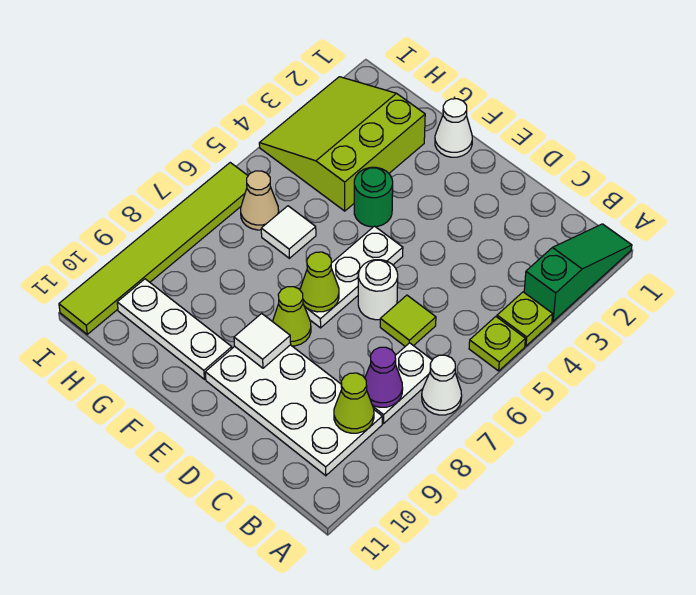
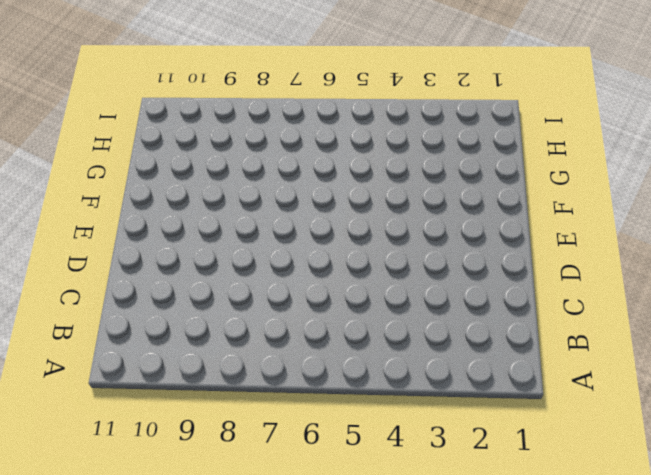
none -> green slope A1:A3 level 1 top 3
none -> lime plate A4 level 1
none -> lime plate A5 level 1

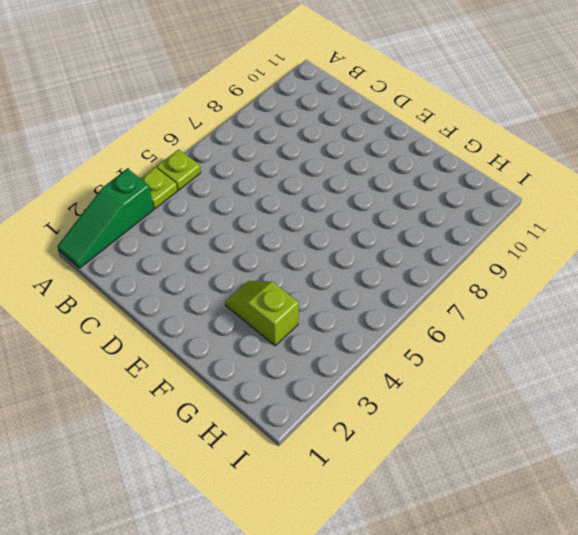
lime slope F3:G3 level 1 top G -> lime slope G2:I4 level 1 top G
none -> white cone A7 level 1
none -> white plate B7:B8 level 1
none -> white plate B9:E10 level 1

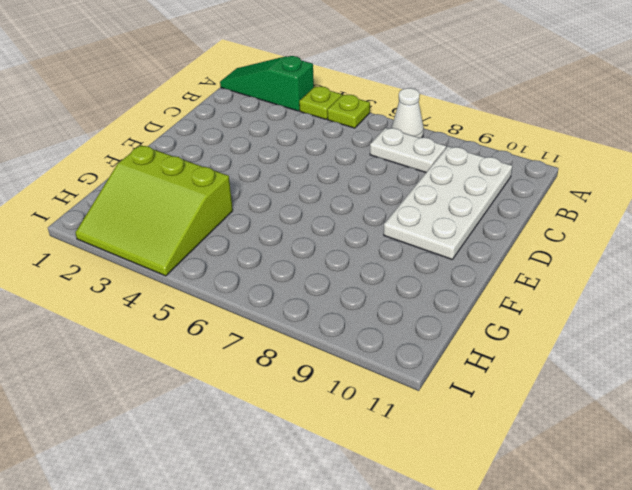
none -> lime tile C6 level 1
none -> white round brick D6 level 1
none -> white plate E5:E7 level 1

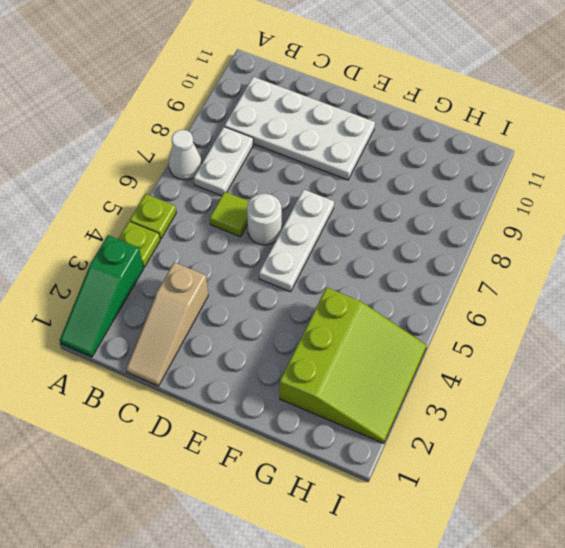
tan slope C1:C3 level 1 top 3 -> none
none -> lime cone E8 level 1
none -> white cone F1 level 1
none -> green round brick F4 level 1

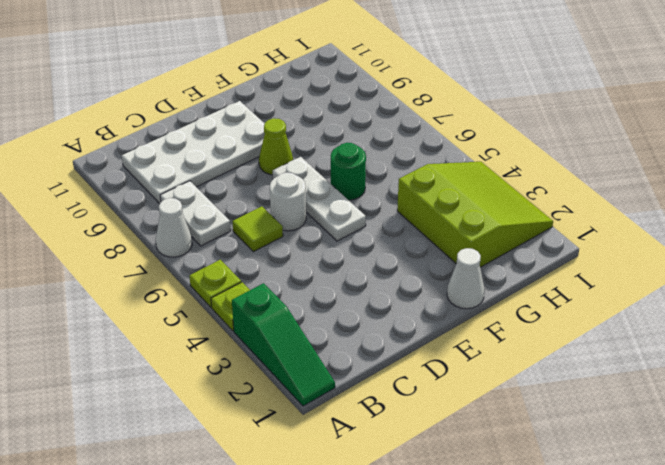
green round brick F6 level 1 -> green round brick F4 level 1
none -> white plate F10:H10 level 1
none -> white tile G6 level 1
none -> tan cone H6 level 1

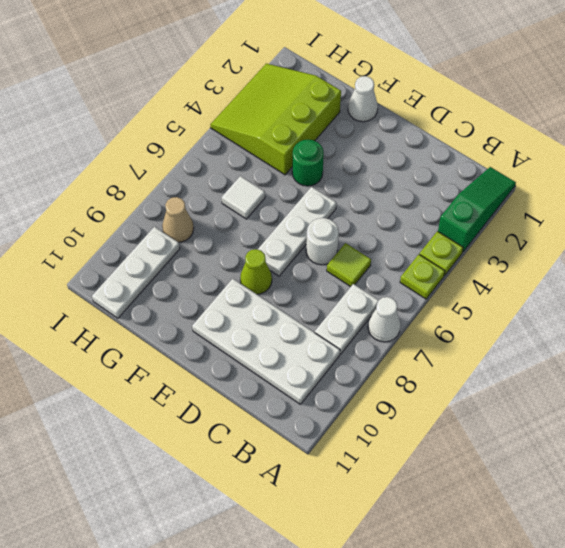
tan cone H8 level 1 -> tan cone H6 level 1
white plate H9:H11 level 1 -> white plate F10:H10 level 1
none -> lime tile I6:I11 level 1
none -> purple cone B8 level 2
none -> lime cone B9 level 2

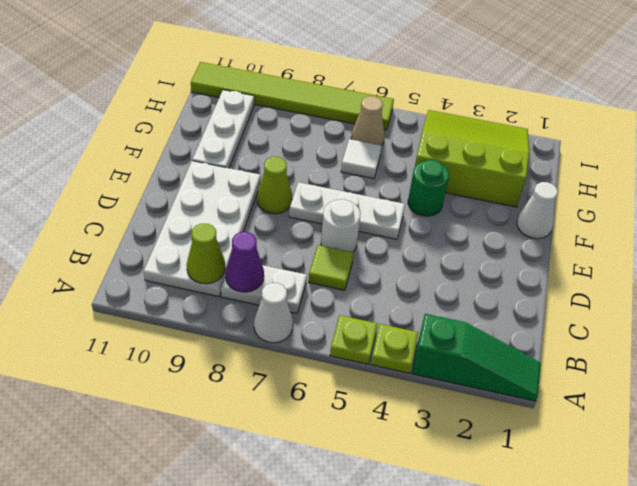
none -> lime cone E7 level 2
none -> white tile E9 level 2

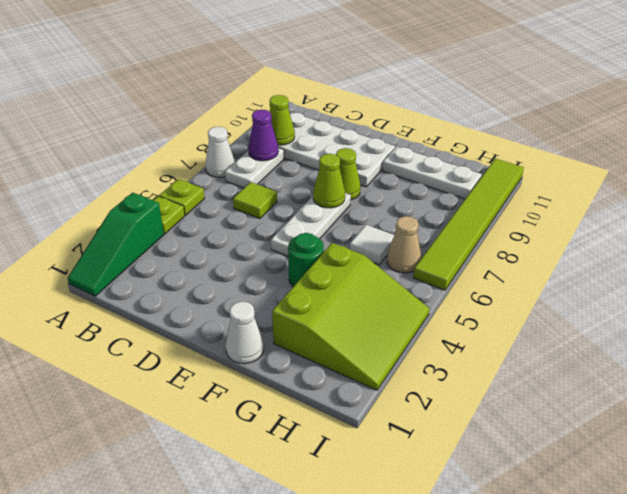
none -> white round brick D6 level 1
none -> white tile E9 level 2

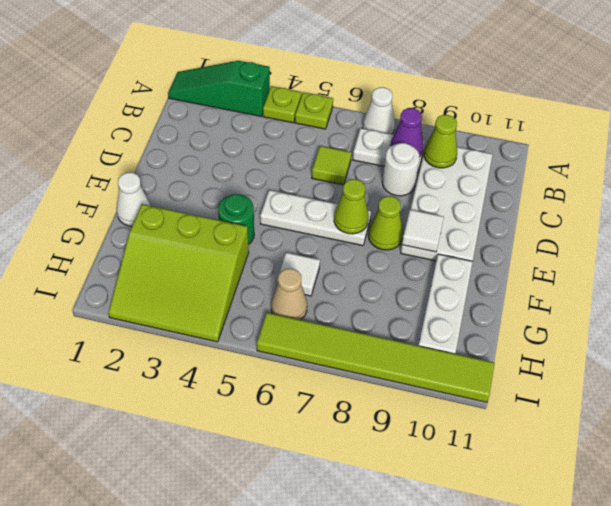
white round brick C8 level 1 -> white round brick D6 level 1

